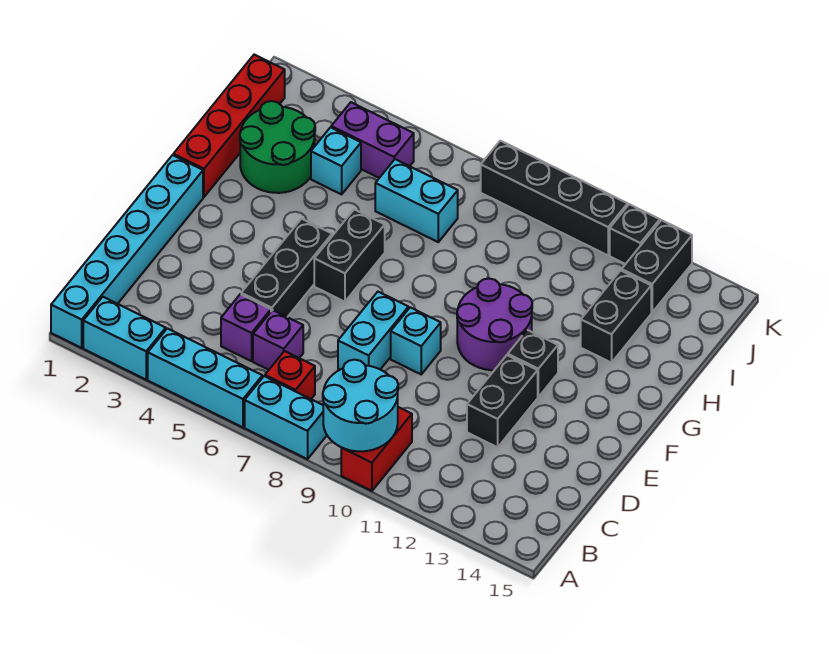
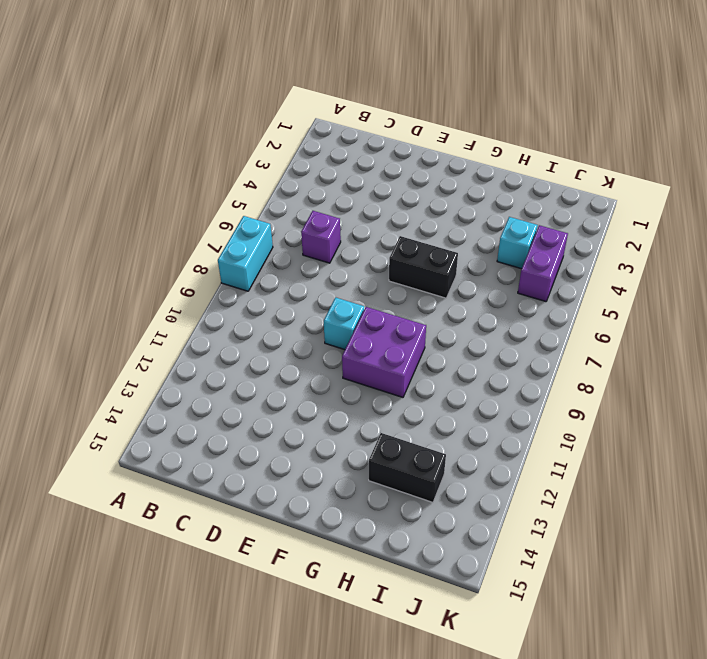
purple brick F9:G10 level 1 -> purple round brick F10:G11 level 1
none -> cyan brick A1:F1 level 1
none -> cyan brick A2:A3 level 1
none -> cyan brick A4:A6 level 1

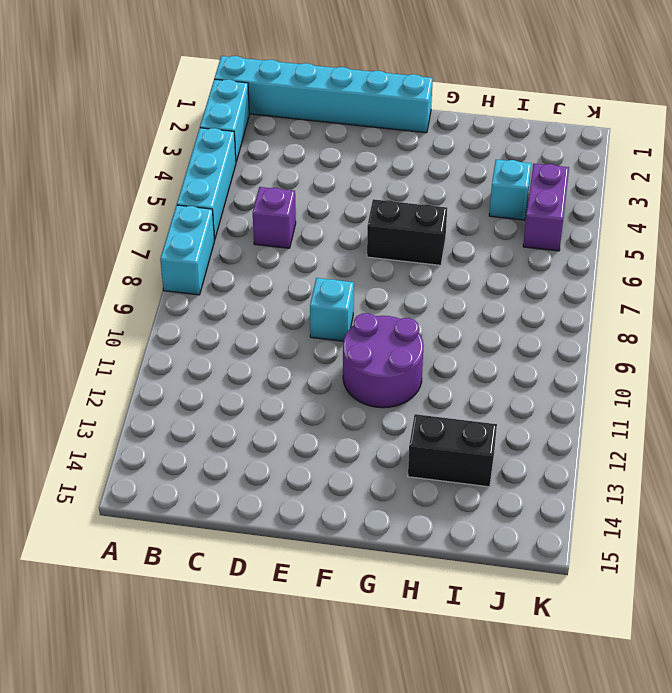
none -> red brick A10:B10 level 1
none -> red brick B7 level 1
none -> purple brick C5 level 1

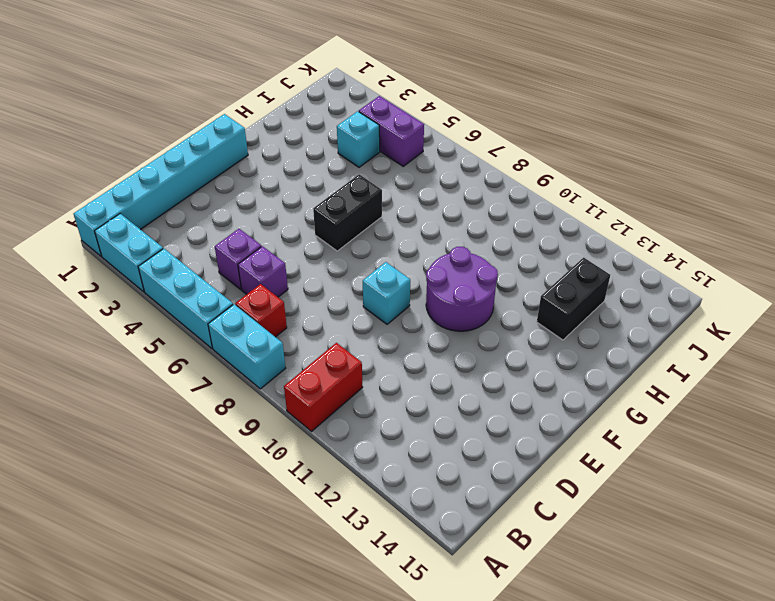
none -> black brick D5:F5 level 1
none -> cyan brick D8:E8 level 1
none -> black brick D12:E12 level 1

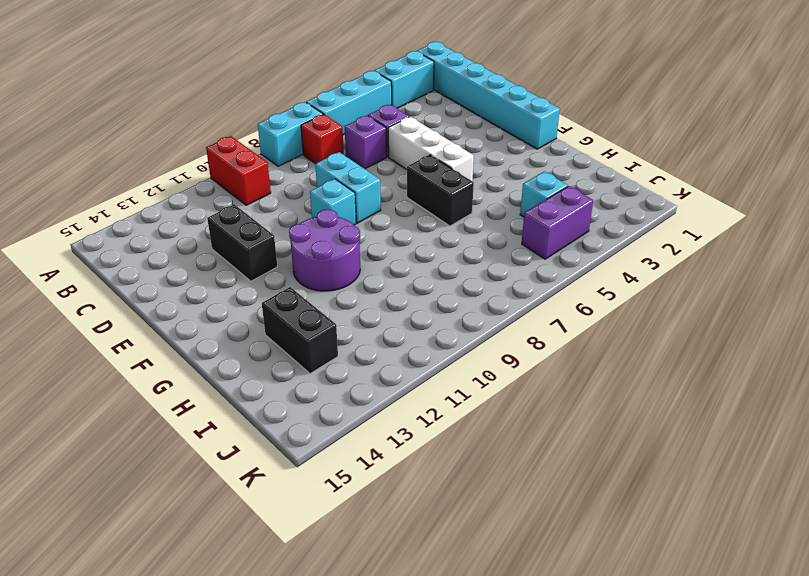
white brick D5:F5 level 1 -> black brick D5:F5 level 1
none -> black brick F12 level 1
none -> red brick G1:J1 level 1
none -> green round brick H2:I3 level 1

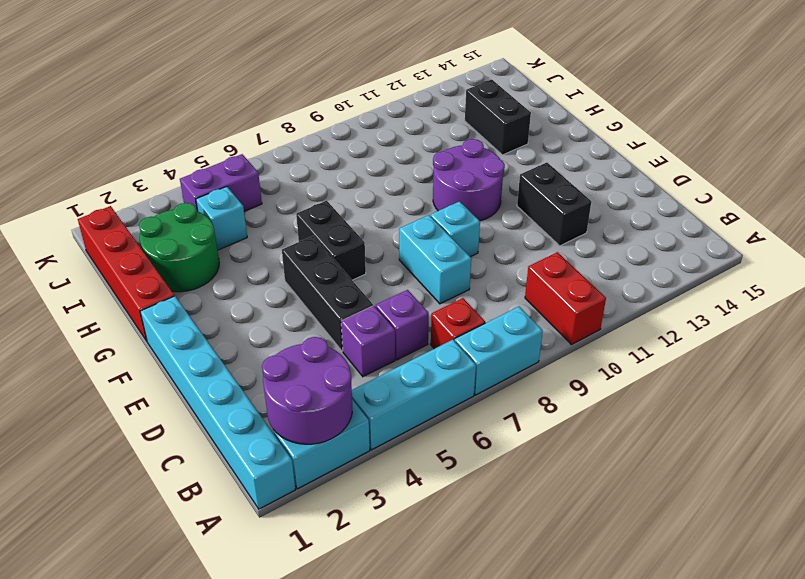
purple round brick A2:B3 level 2 -> none
none -> black brick F12 level 1
none -> cyan brick I6:I7 level 1
none -> black brick J13:K13 level 1

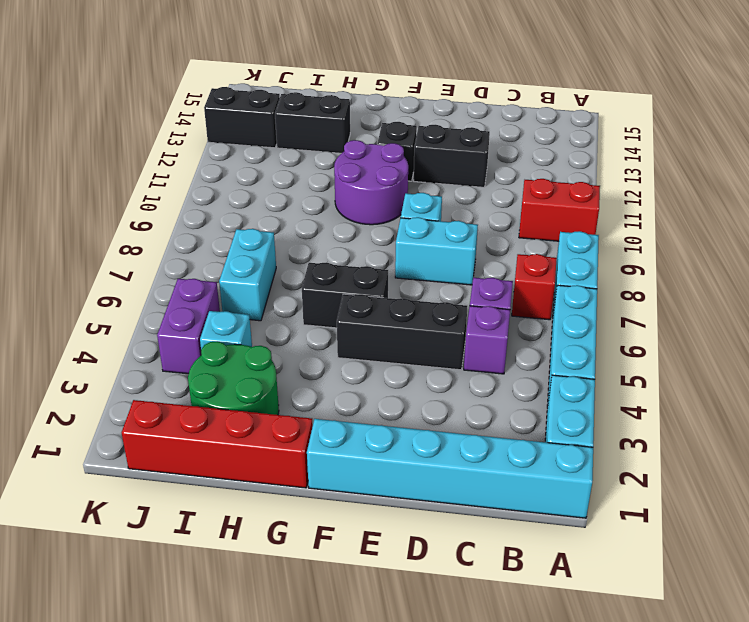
none -> black brick K8:K11 level 1
none -> black brick K12 level 1
none -> cyan round brick A9:B10 level 2

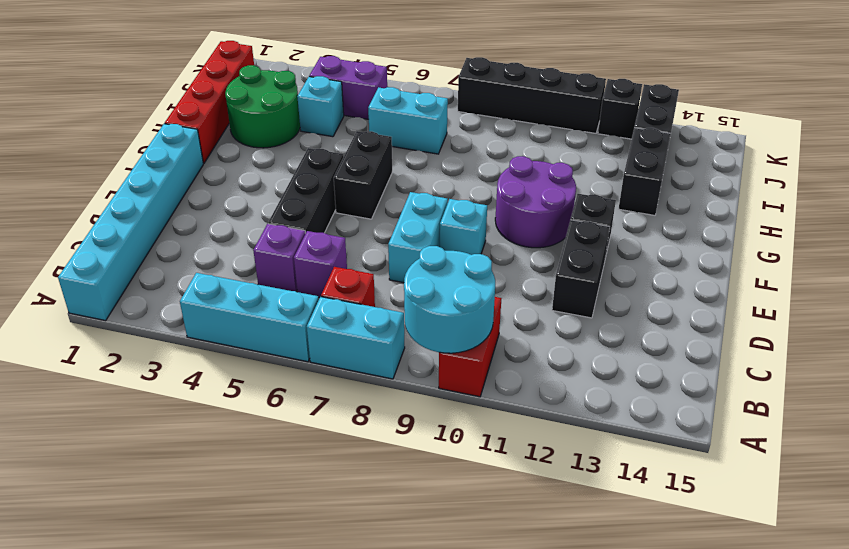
none -> cyan brick A2:A3 level 1

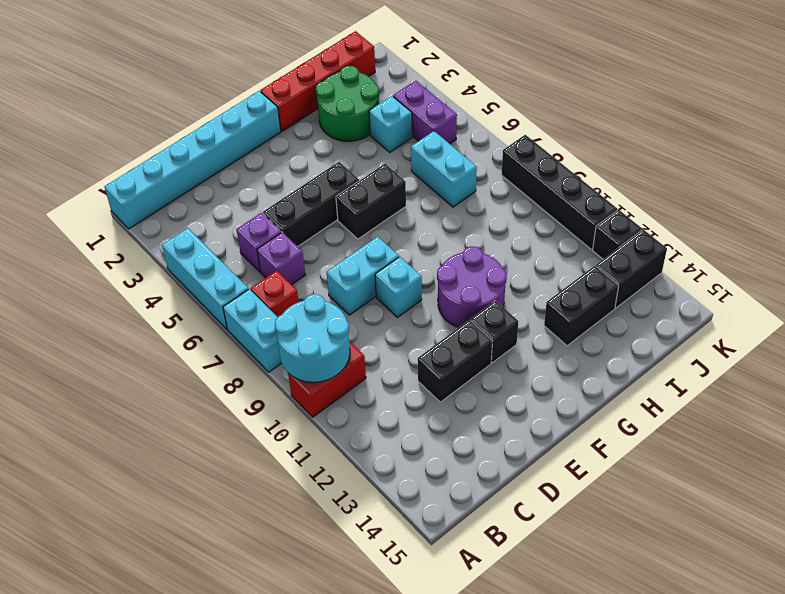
none -> cyan brick A2:A3 level 1

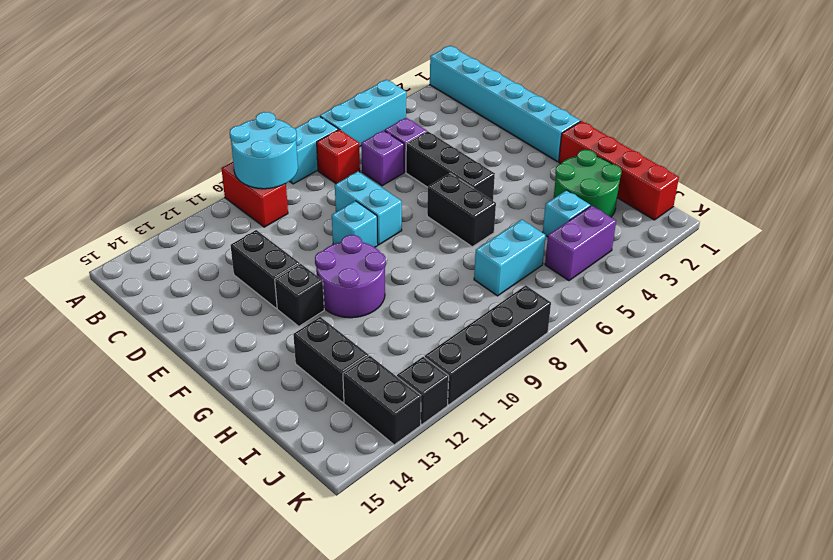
none -> cyan brick A2:A3 level 1

